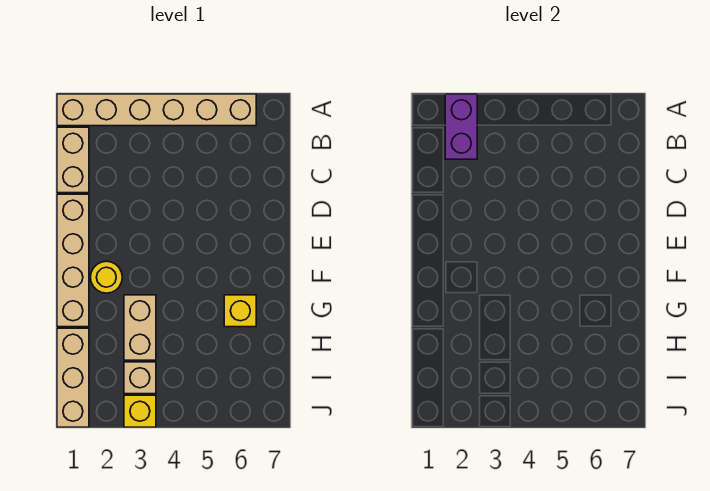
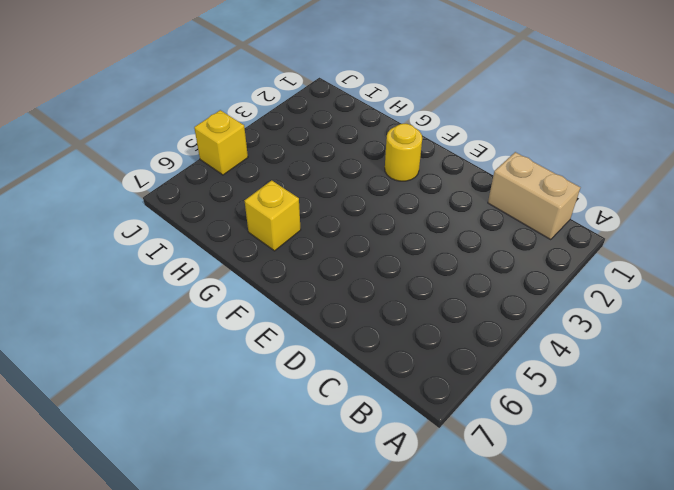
yellow brick J5 level 1 -> yellow brick J3 level 1
none -> tan brick A1:A6 level 1
none -> tan brick D1:G1 level 1

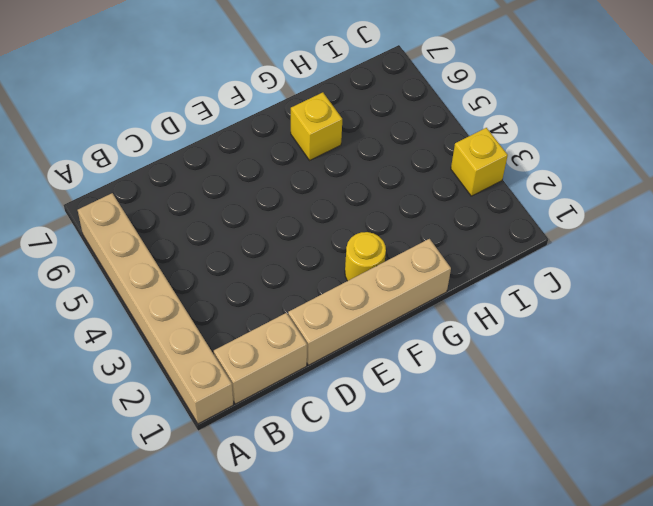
none -> tan brick G3:H3 level 1
none -> tan brick H1:J1 level 1

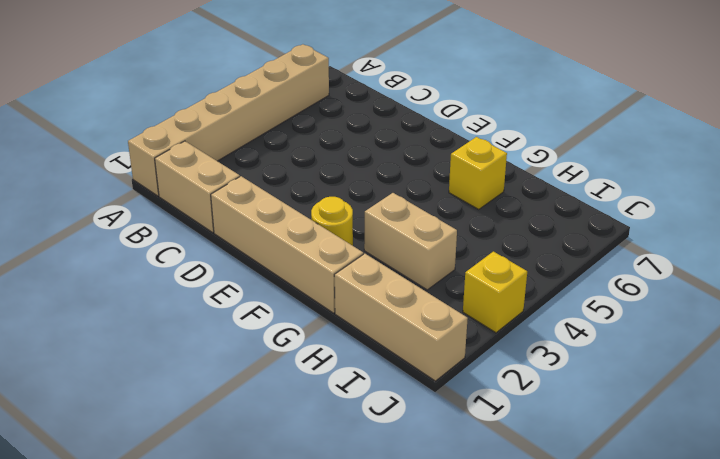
none -> tan brick I3 level 1
none -> purple brick A2:B2 level 2

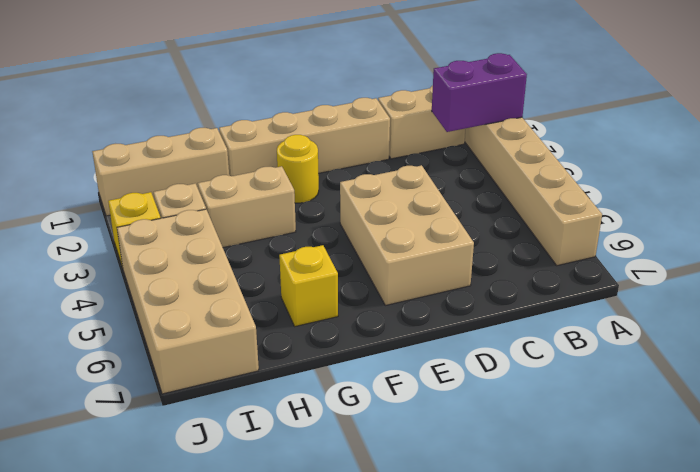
tan brick D4:E6 level 1 -> none
tan brick I4:J7 level 1 -> none

